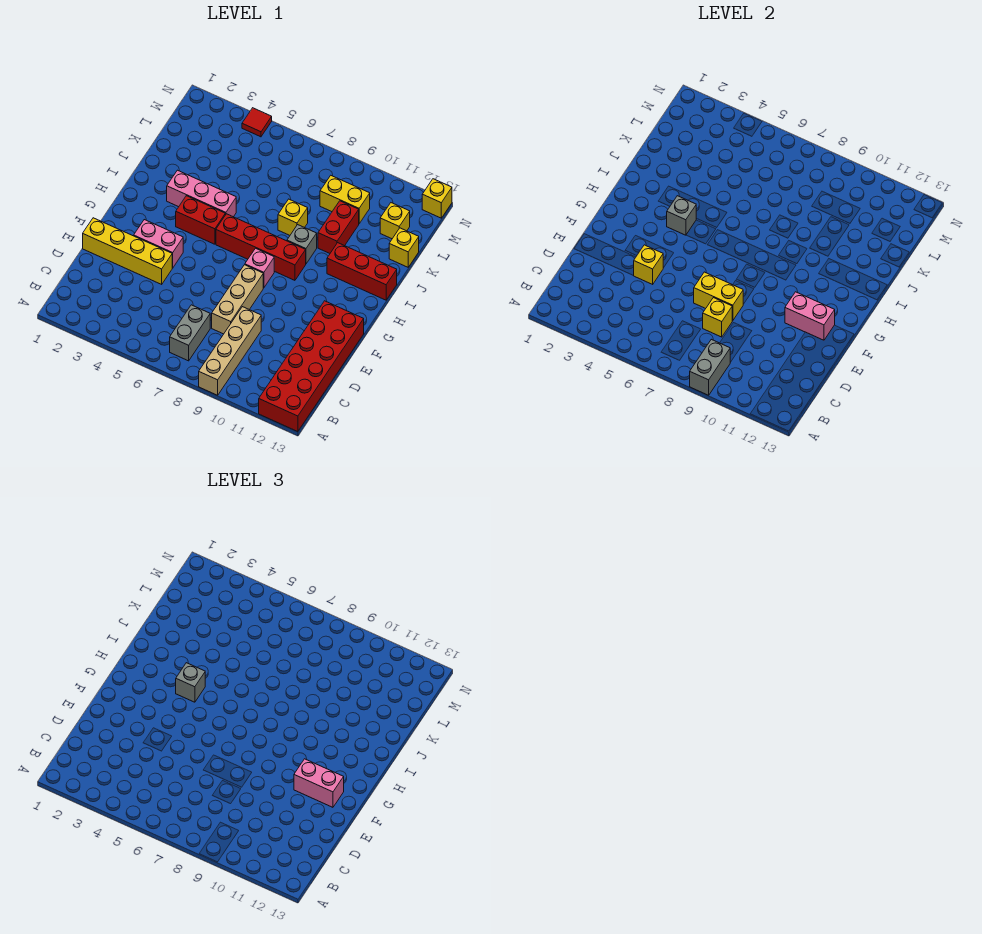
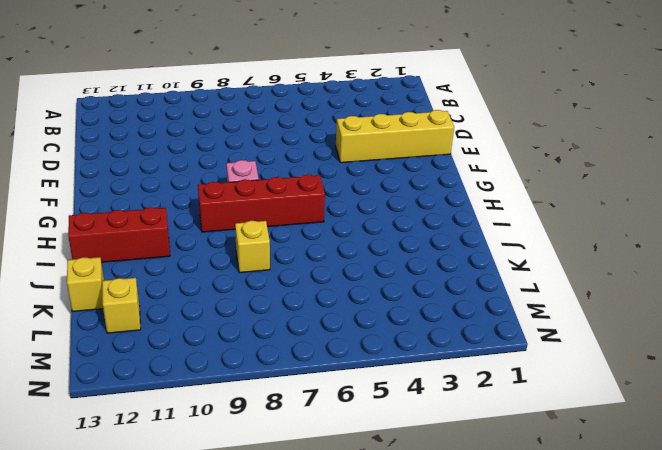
none -> tan brick A9:D9 level 1
none -> red brick A12:F13 level 1
none -> grey brick B7:C7 level 1

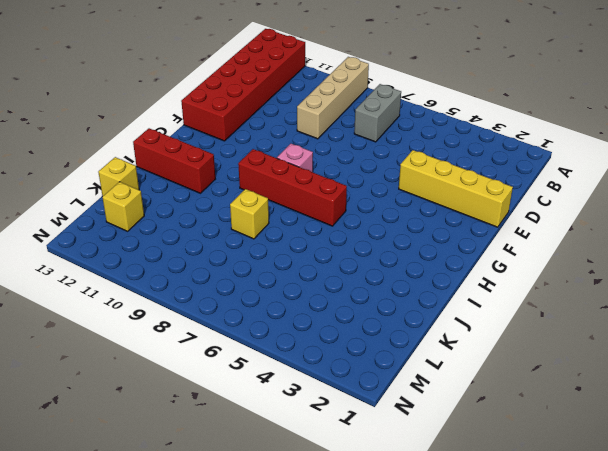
none -> tan brick D8:F8 level 1
none -> pink brick F3:F4 level 1
none -> red brick H4:H5 level 1

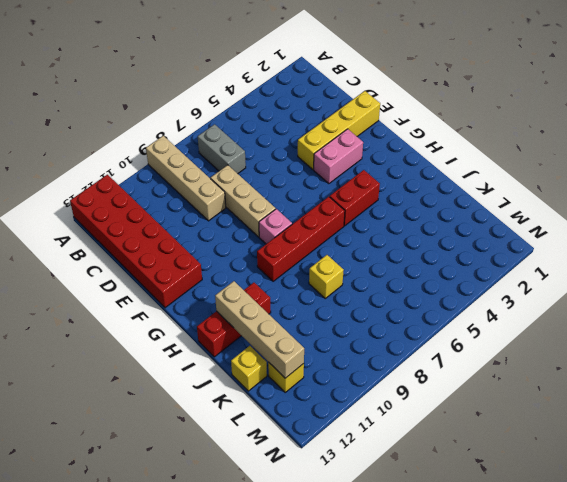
tan brick I12:L12 level 2 -> none
none -> pink brick I3:I5 level 1
none -> grey brick I9 level 1
none -> red brick J10:K10 level 1

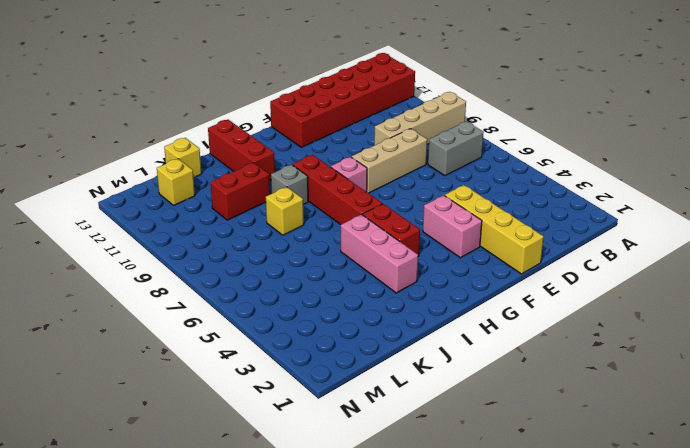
none -> yellow brick L9:L10 level 1
none -> red tile N4 level 1
none -> yellow brick N13 level 1

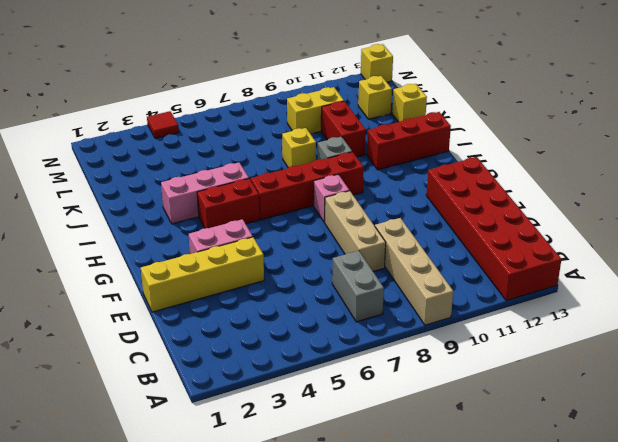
none -> grey brick A9:B9 level 2
none -> yellow brick D8 level 2
none -> yellow brick E4 level 2

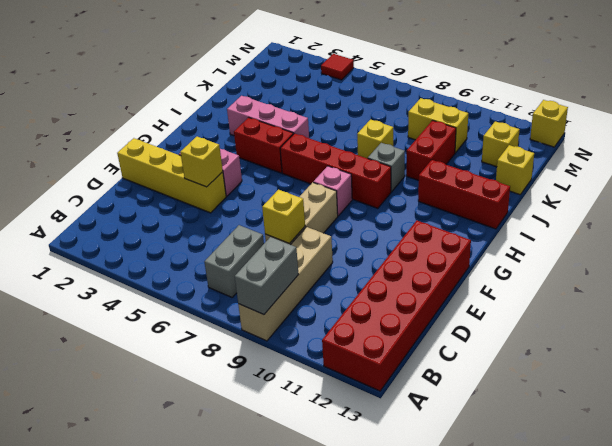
none -> yellow brick E7:E8 level 2
none -> pink brick F11:F12 level 2
none -> grey brick H4 level 2

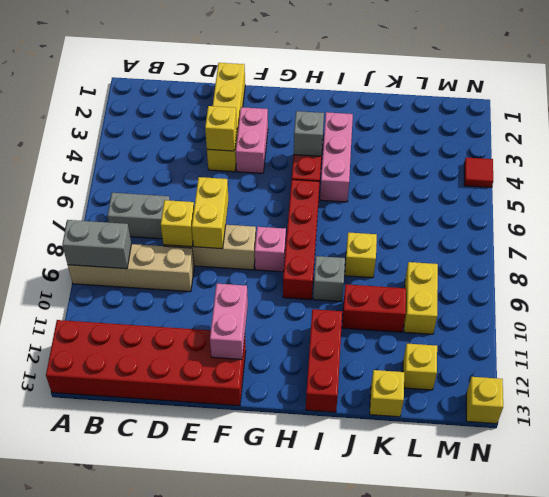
none -> pink brick F11:F12 level 3
none -> grey brick H4 level 3

